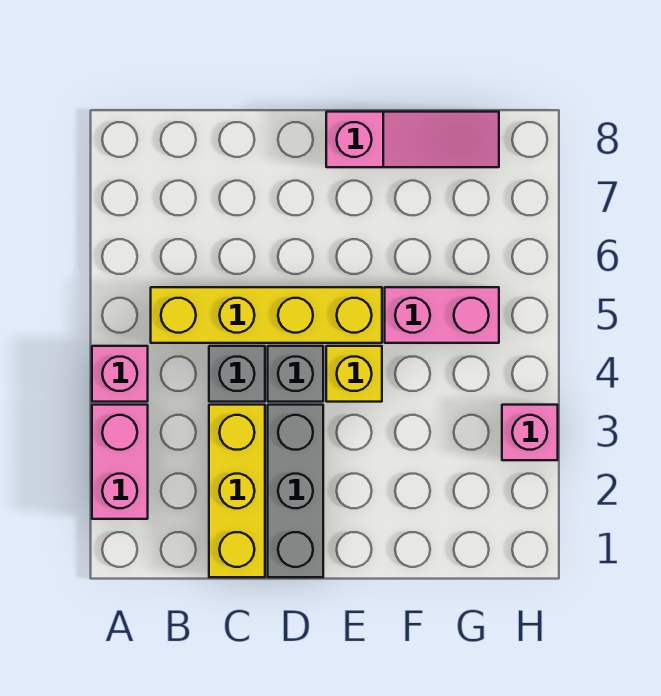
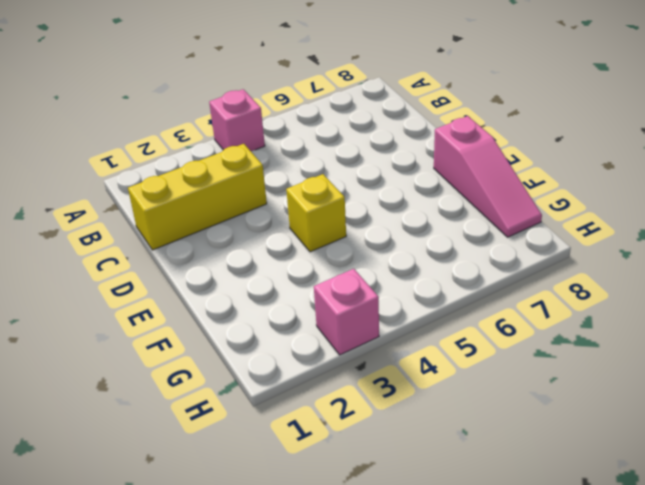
none -> pink brick A2:A3 level 1
none -> yellow brick B5:E5 level 1

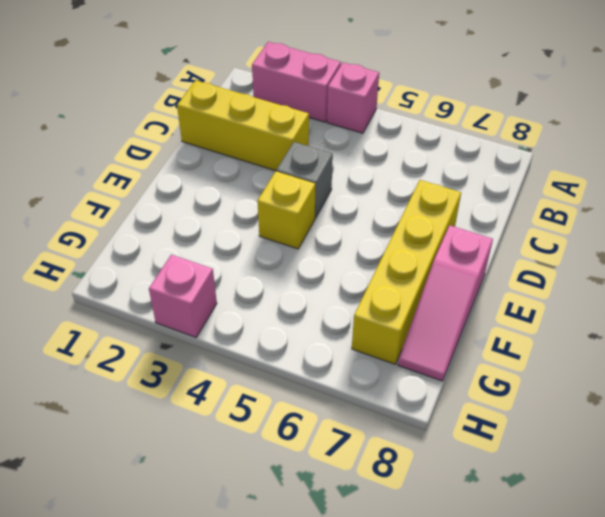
yellow brick D7:G7 level 1 -> yellow brick B5:E5 level 1
none -> grey brick C4 level 1
none -> grey brick D1:D3 level 1

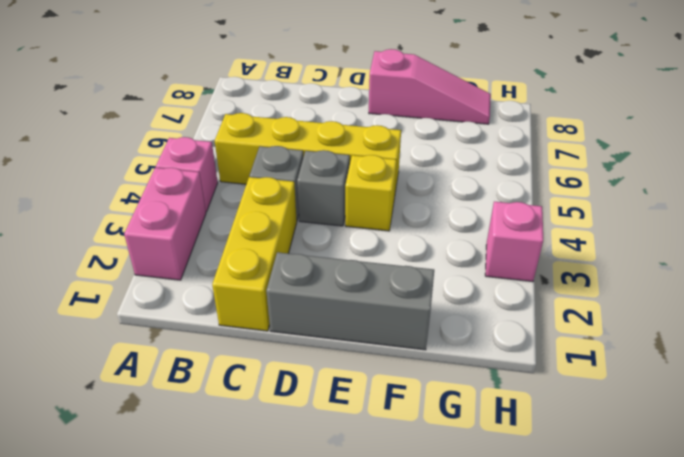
grey brick D1:F1 level 1 -> grey brick D1:D3 level 1
none -> pink brick F5:G5 level 1

